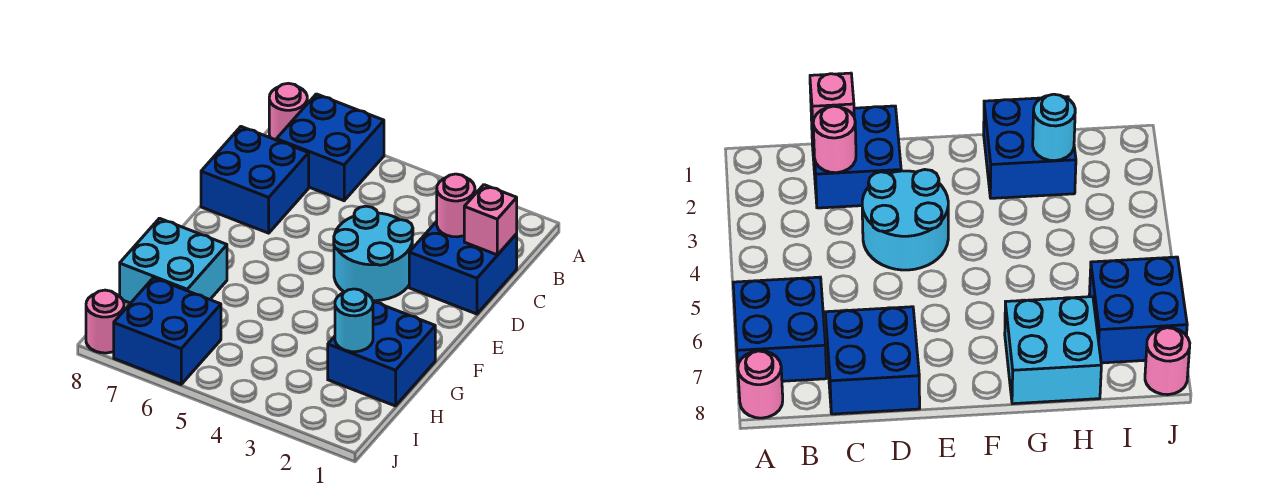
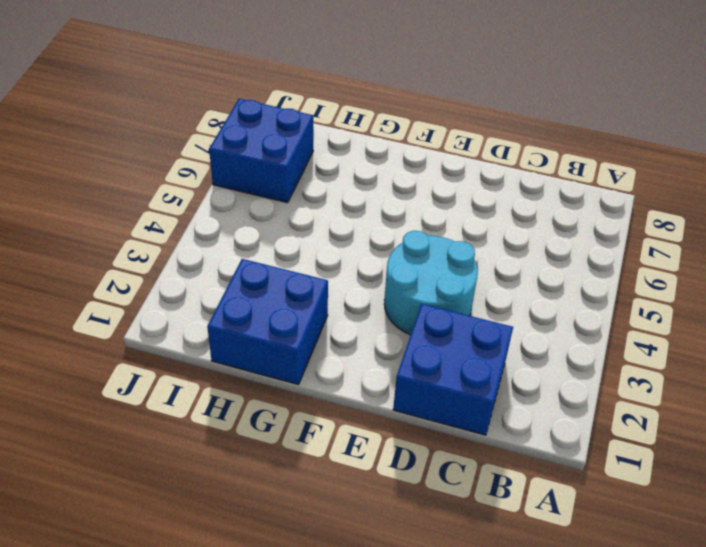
none -> blue brick A6:B7 level 1
none -> pink round brick A8 level 1
none -> blue brick C7:D8 level 1

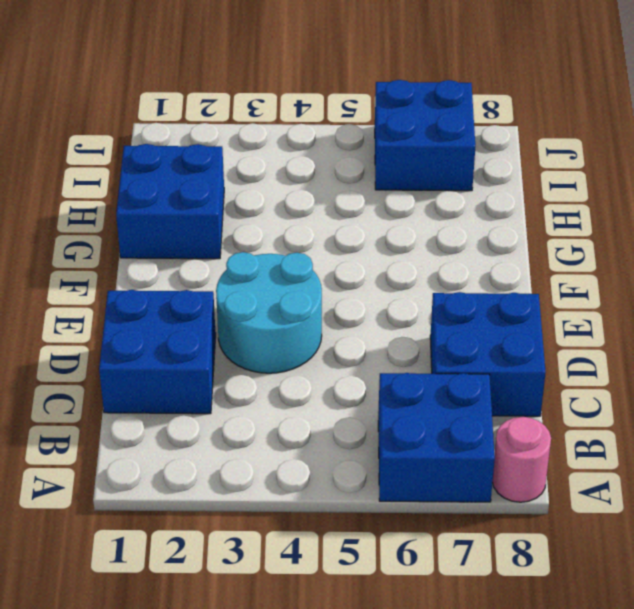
none -> cyan brick G7:H8 level 1
none -> pink round brick J8 level 1
none -> pink brick C1 level 2

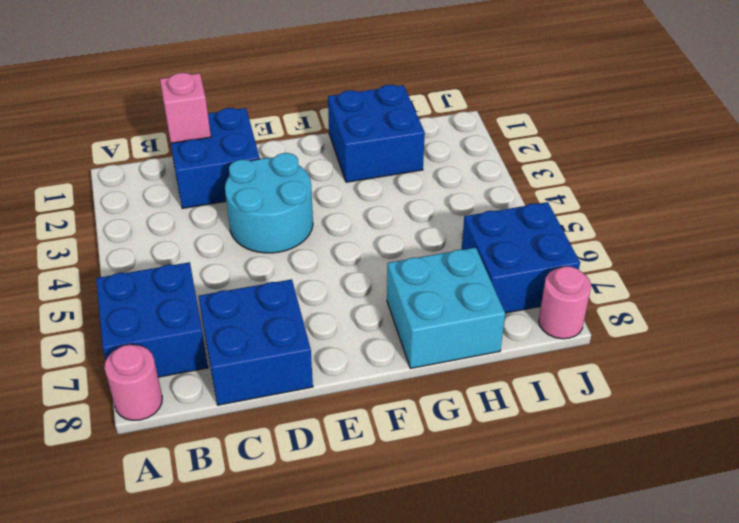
none -> pink round brick C2 level 2
none -> cyan round brick H2 level 2

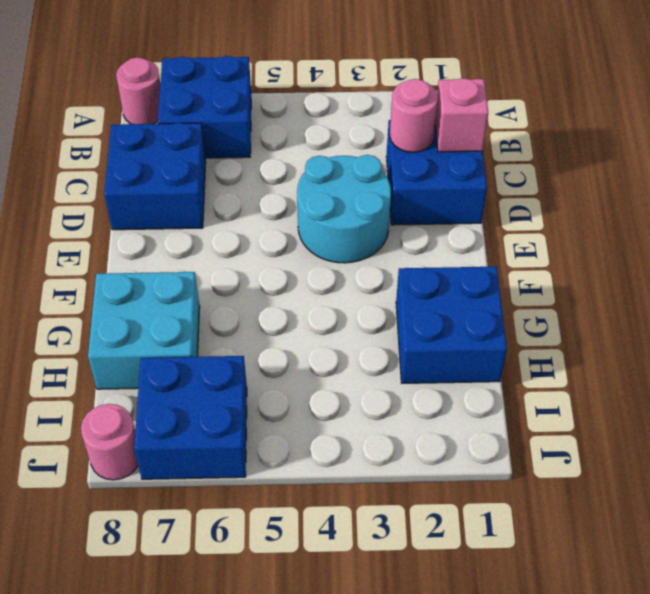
none -> cyan round brick H2 level 2

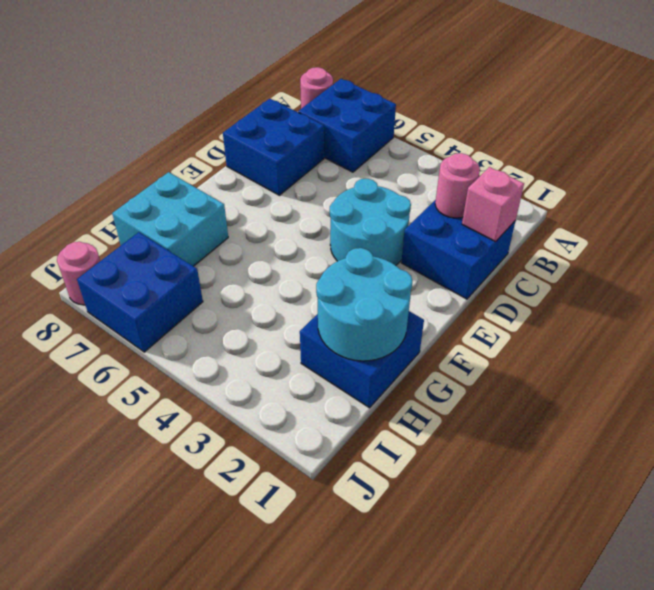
cyan round brick G1:H2 level 2 -> cyan round brick H2 level 2

